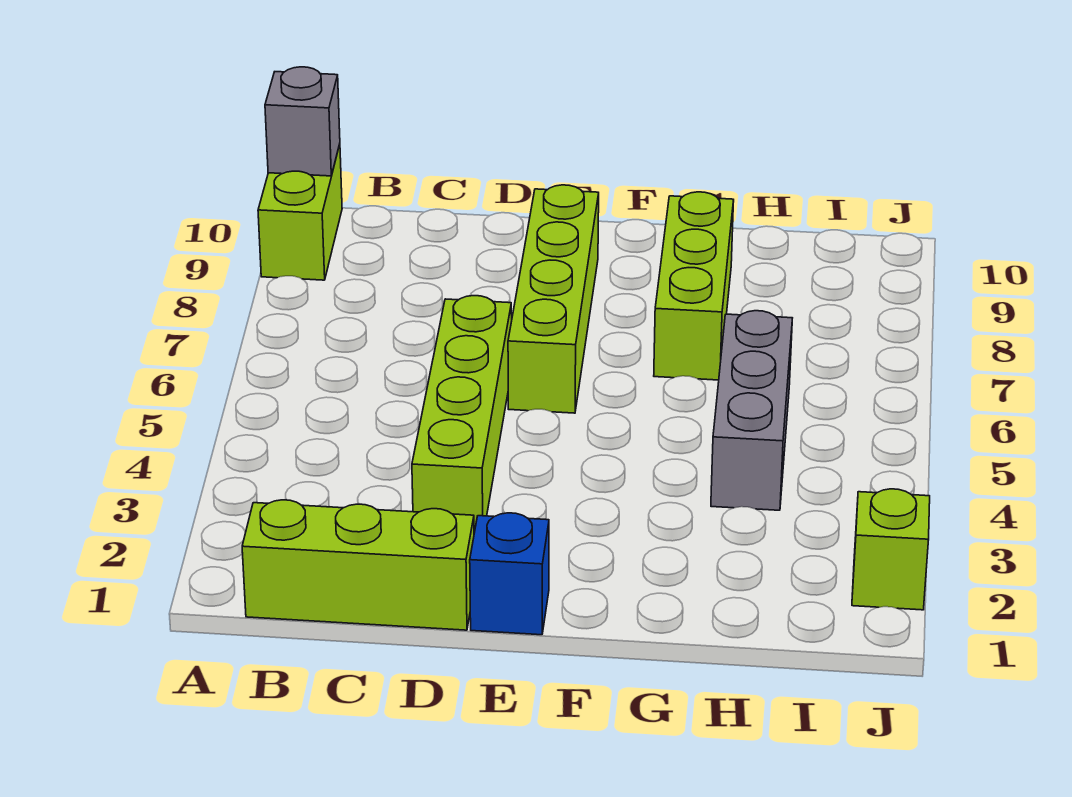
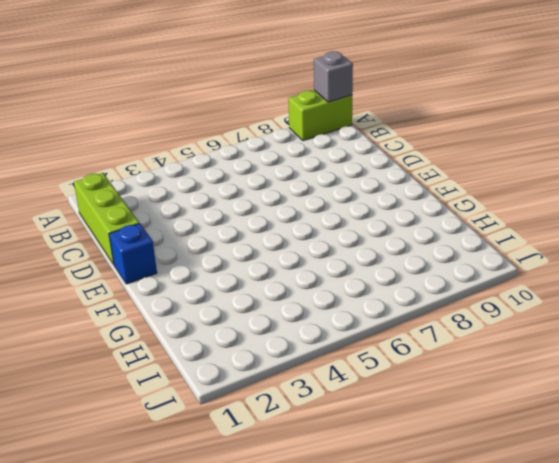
none -> lime brick D3:D6 level 1
none -> lime brick E6:E9 level 1

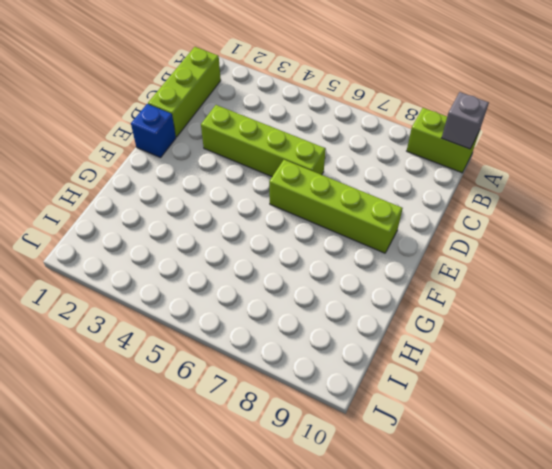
none -> lime brick G7:G9 level 1
none -> grey brick H4:H6 level 1

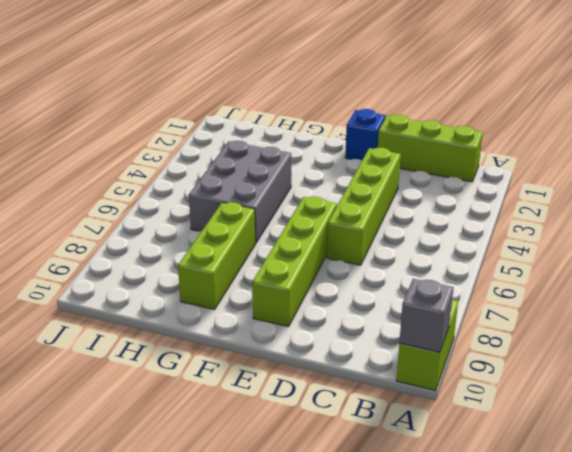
grey brick G4:H6 level 1 -> grey brick H4:H6 level 1
none -> lime brick J2 level 1

